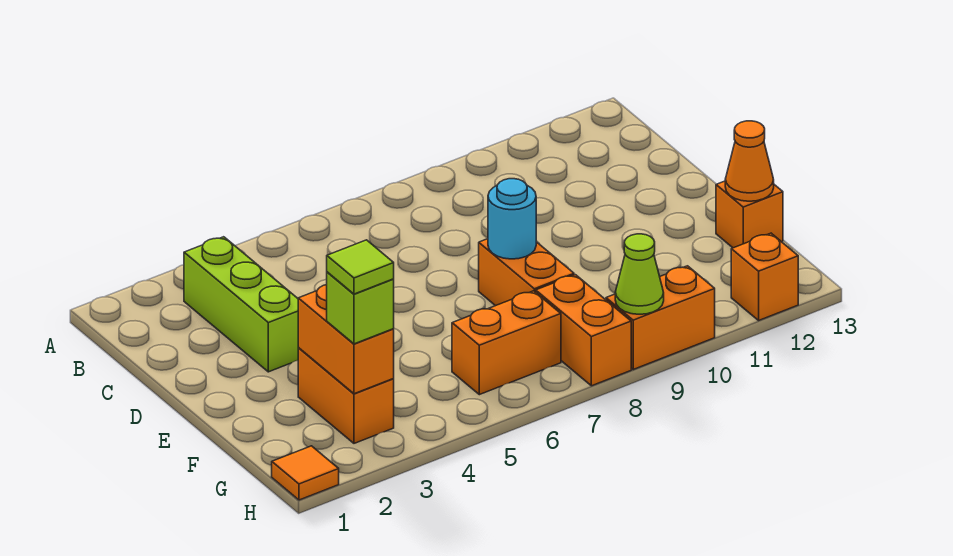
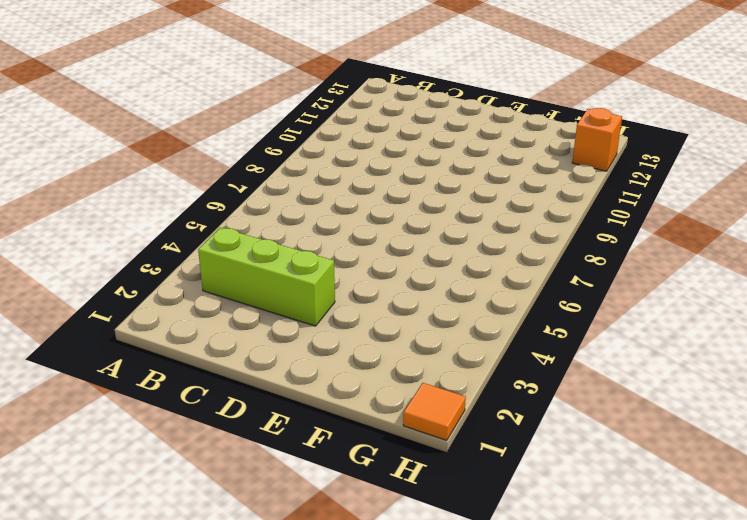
none -> orange brick E8:F8 level 1
none -> orange brick F3:G3 level 1
none -> orange brick F13 level 1

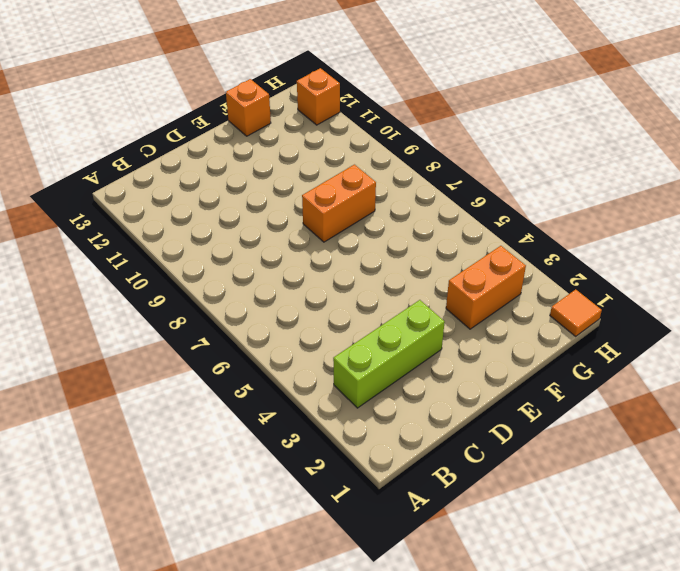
none -> orange brick G6:G7 level 1
none -> orange brick G8:H8 level 1
none -> orange brick H9:H10 level 1

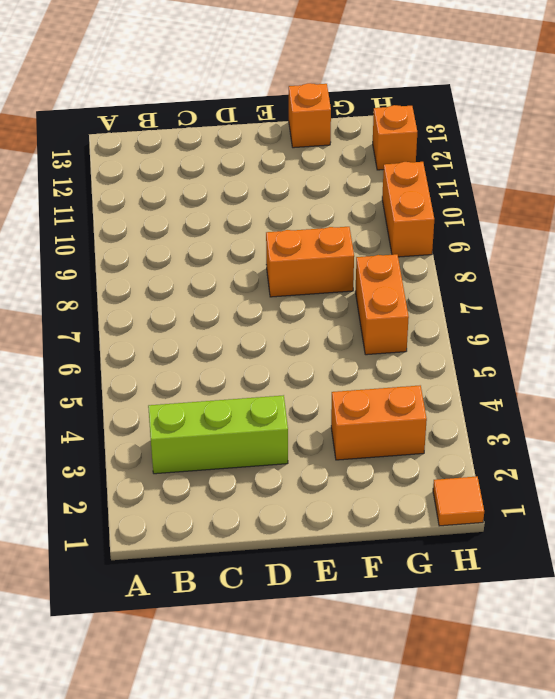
none -> orange brick G8:H8 level 1
none -> cyan round brick E8 level 2
none -> orange brick F3:G3 level 2

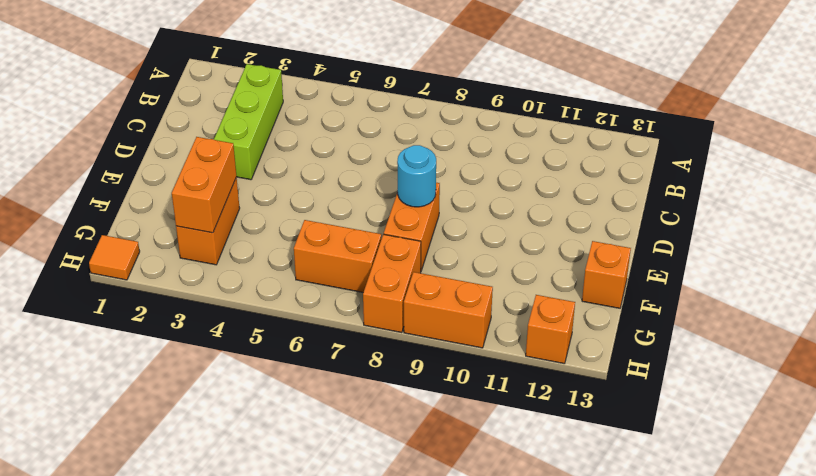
none -> orange cone F13 level 2
none -> lime cone H9 level 2
none -> lime brick G3 level 3

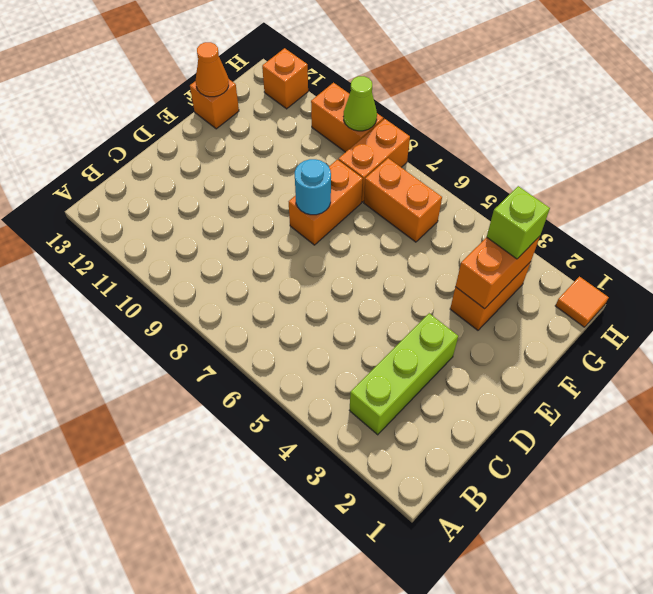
none -> lime tile G3 level 4

